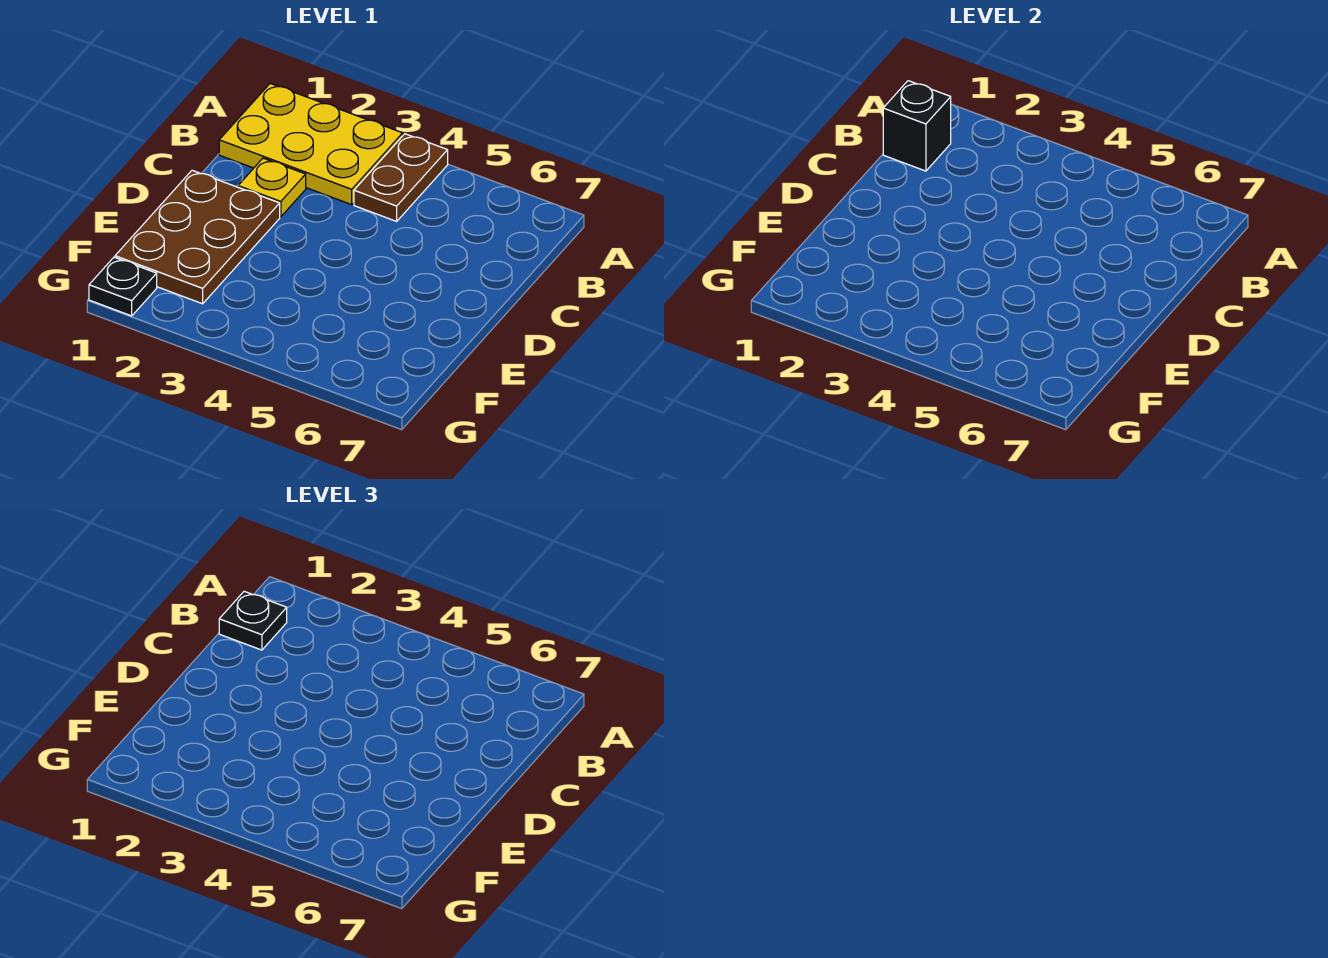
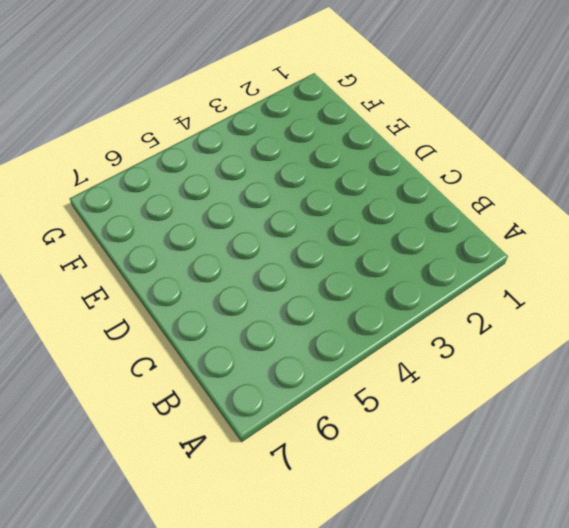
none -> yellow plate A1:B3 level 1
none -> brown plate A4:B4 level 1

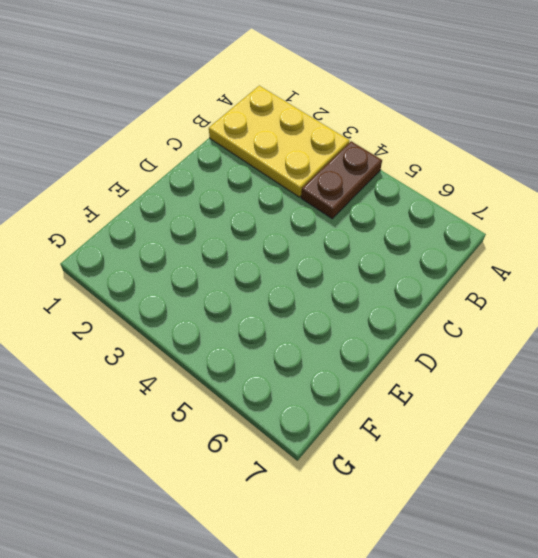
none -> yellow plate C2 level 1
none -> brown plate D1:F2 level 1

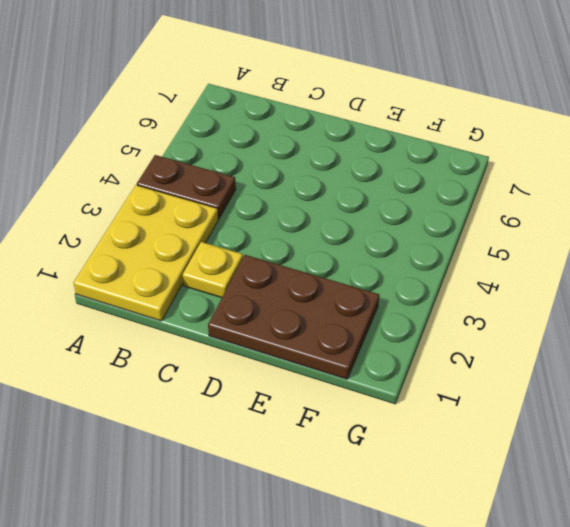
none -> black plate G1 level 1
none -> black brick B1 level 2

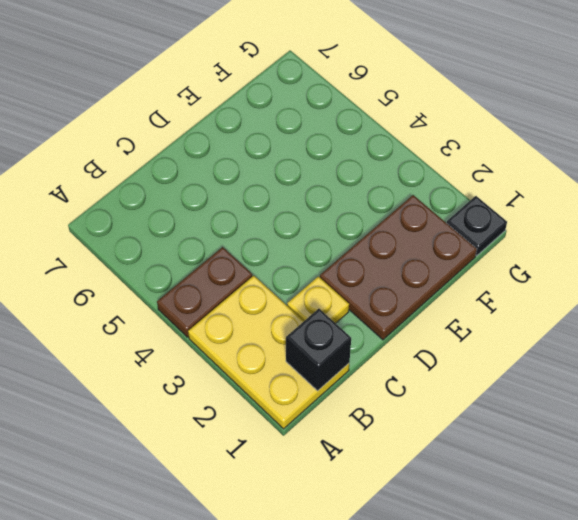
none -> black plate B1 level 3

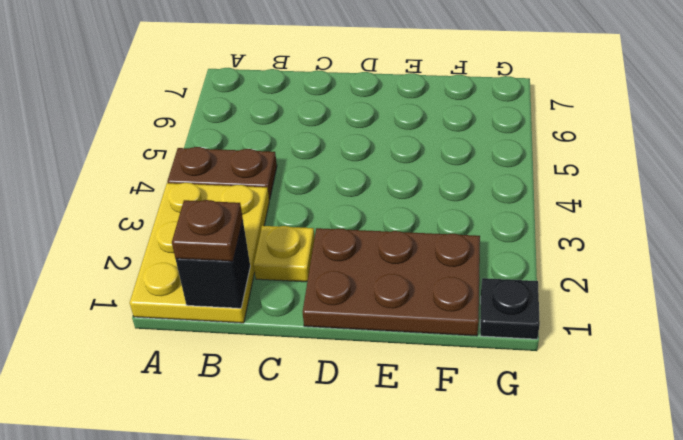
brown plate B1 level 3 -> black plate B1 level 3

